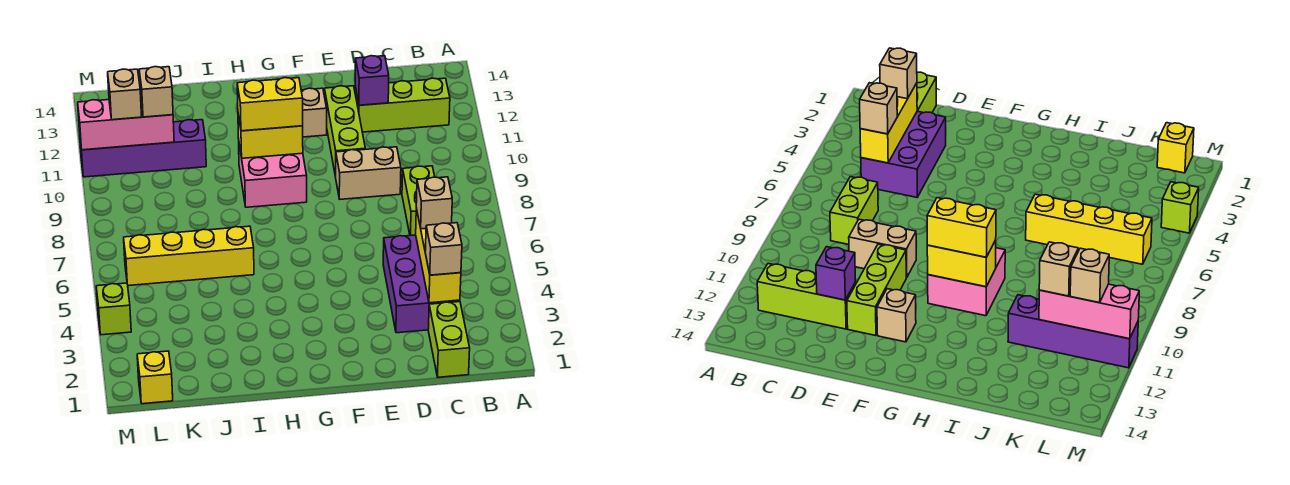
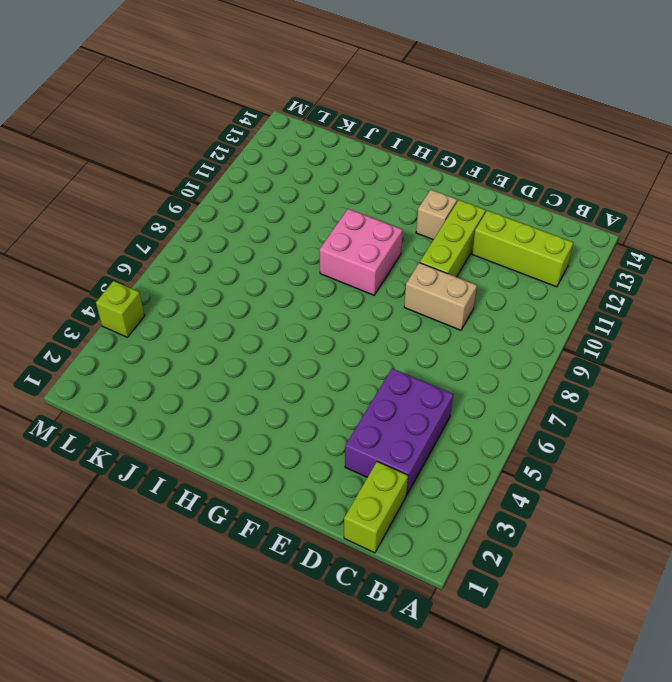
none -> lime brick C7:C8 level 1
none -> yellow brick I6:L6 level 1
none -> purple brick J11:M11 level 1

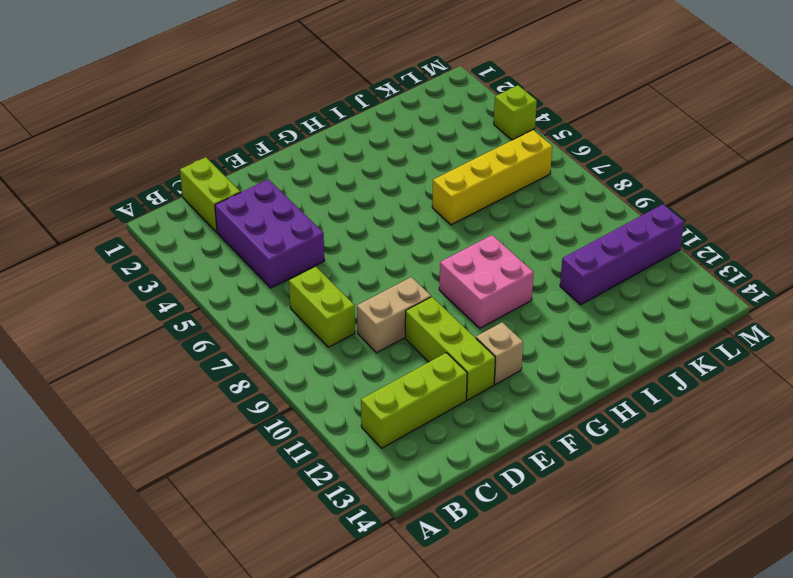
none -> yellow brick L1 level 1
none -> yellow brick C3:C5 level 2
none -> purple brick D12 level 2

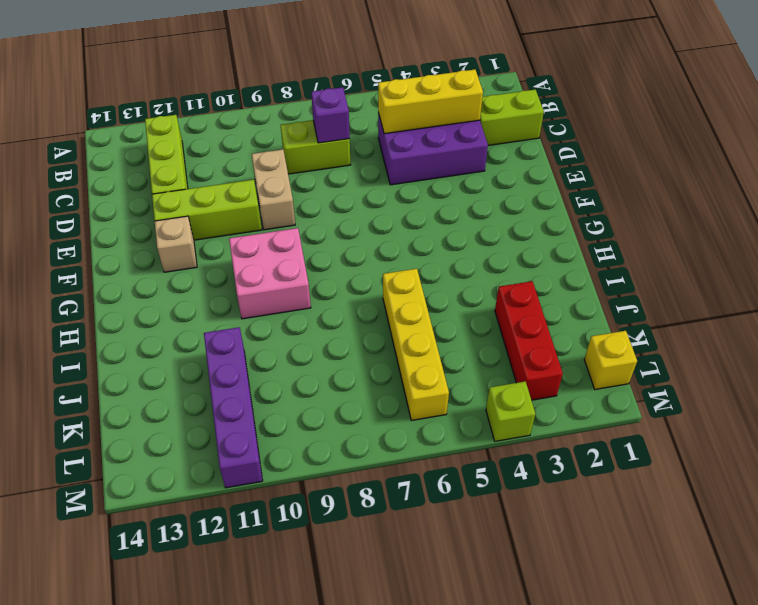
purple brick C7 level 2 -> purple brick D12 level 2
red brick J3:L3 level 1 -> none
none -> yellow brick G10:H10 level 2
none -> pink brick K11:M11 level 2
none -> tan brick C3 level 3

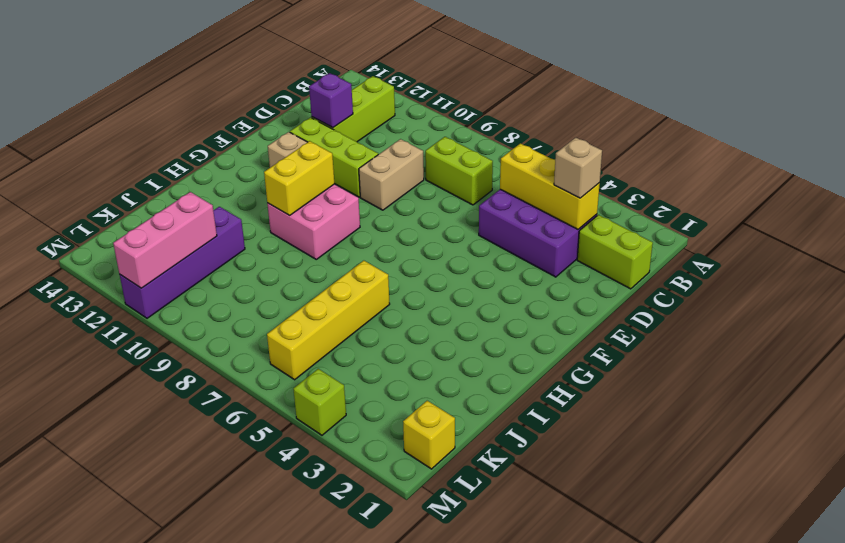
none -> tan brick C5 level 3
none -> yellow brick G10:H10 level 3
none -> tan brick K11 level 3

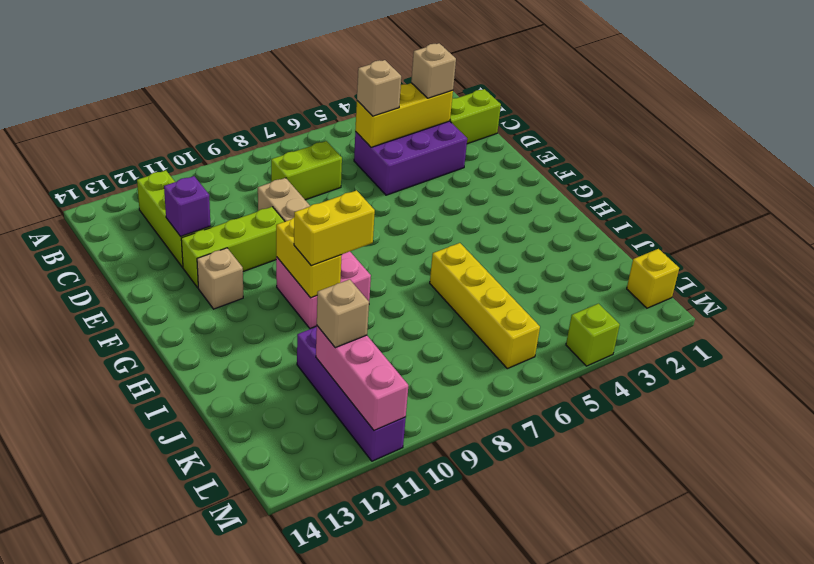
yellow brick H9:H10 level 3 -> yellow brick G10:H10 level 3
none -> tan brick L11 level 3

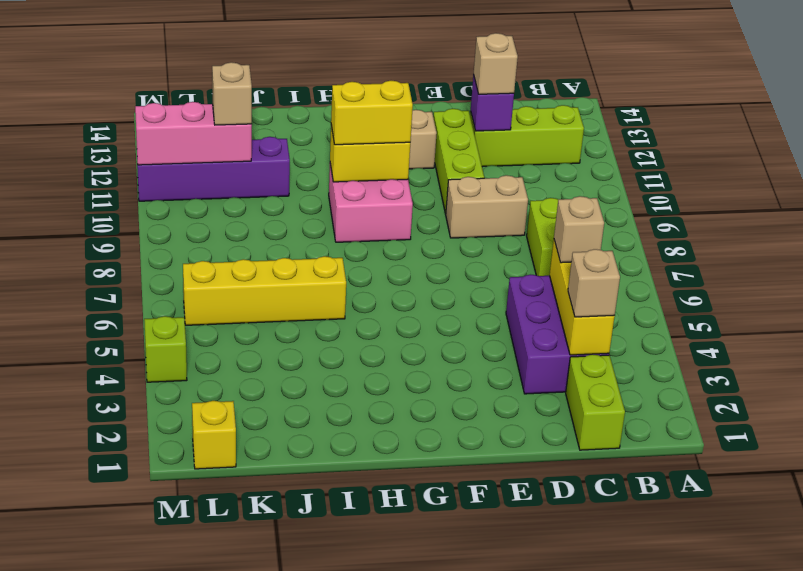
tan brick D12 level 3 -> tan brick L11 level 3

